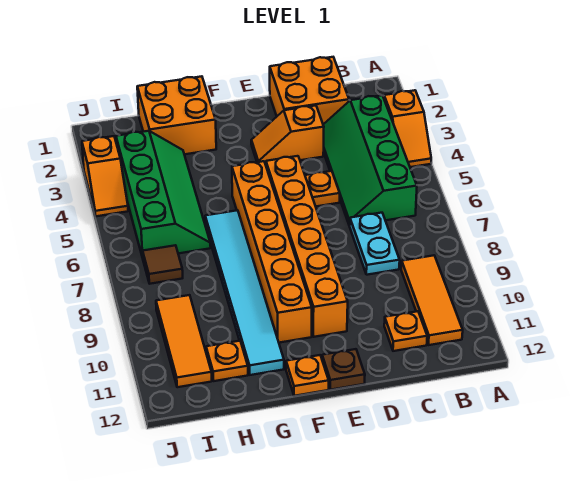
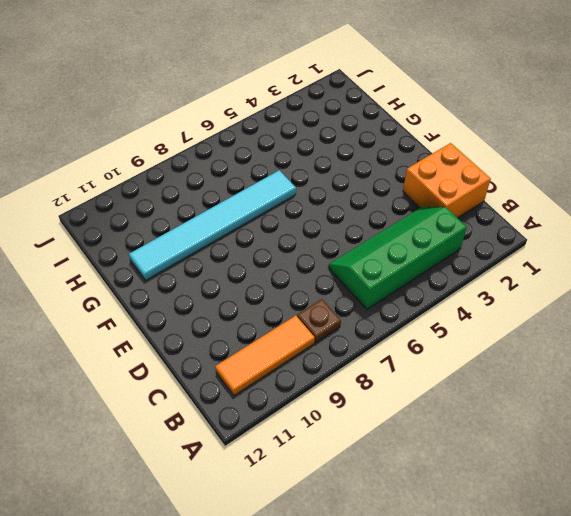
brown plate B8 level 1 -> brown plate E12 level 1
none -> orange slope A3:A4 level 1 top 3
none -> cyan plate C7:C8 level 1
none -> orange plate C11 level 1

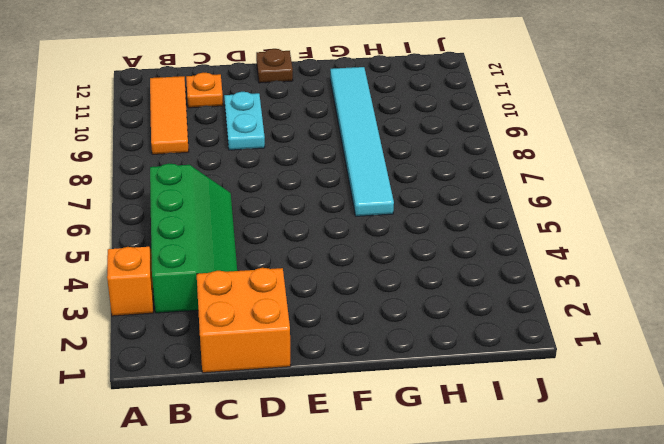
cyan plate D9:D10 level 1 -> cyan plate C7:C8 level 1
none -> orange slope D3:E3 level 1 top D
none -> orange plate D5 level 1
none -> orange brick E5:E10 level 1

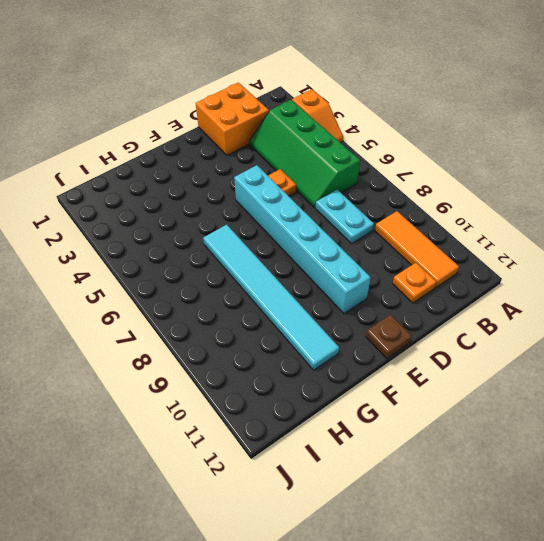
cyan brick E5:E10 level 1 -> orange brick E5:E10 level 1
none -> orange slope D3:E3 level 1 top D
none -> orange brick F5:F10 level 1
none -> orange plate F12 level 1

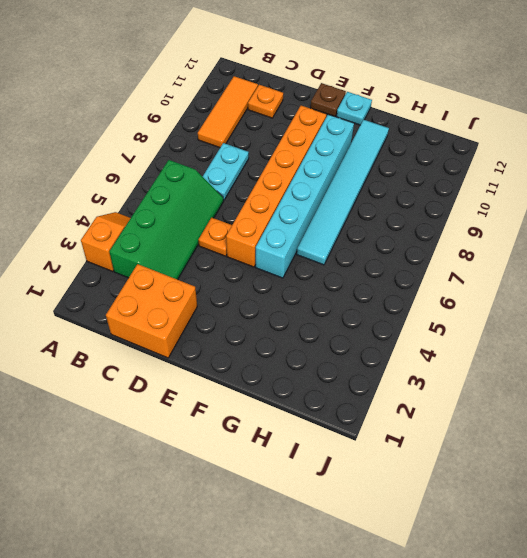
cyan brick F5:F10 level 1 -> orange brick F5:F10 level 1
cyan plate F12 level 1 -> orange plate F12 level 1
none -> orange slope D3:E3 level 1 top D
none -> orange brick G1:H2 level 1
none -> green slope H3:I6 level 1 top I

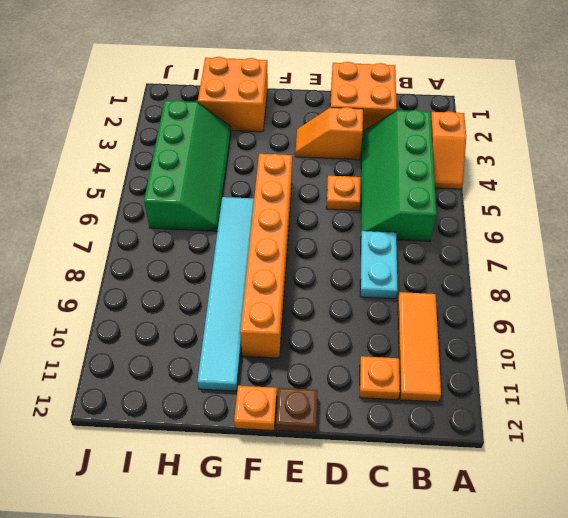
none -> orange brick E5:E10 level 1
none -> orange plate H11 level 1
none -> brown tile I7 level 1

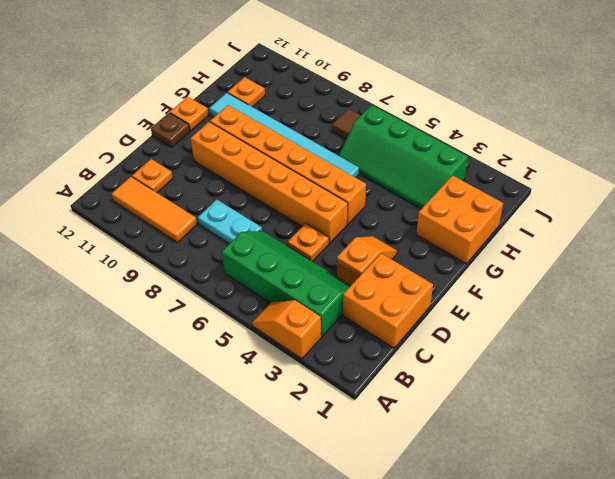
none -> orange tile I9:I11 level 1
none -> orange slope J3:J4 level 1 top 3

